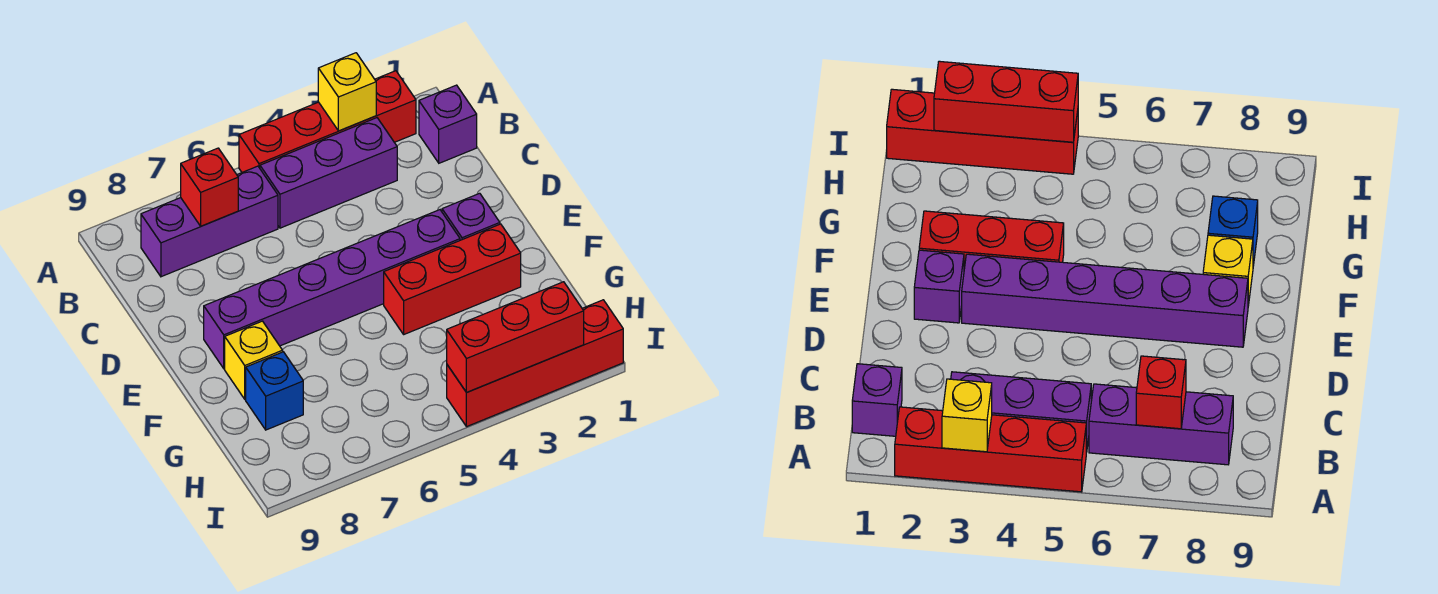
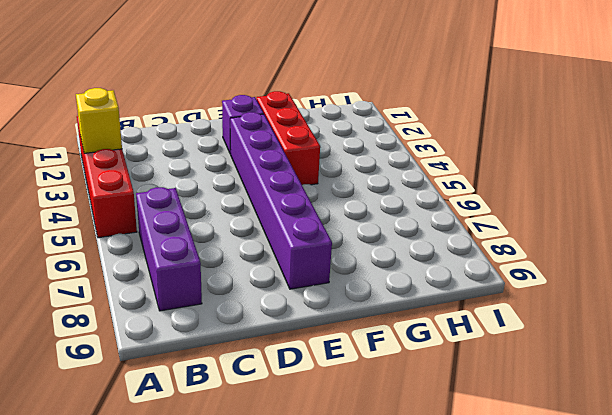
none -> purple brick B1 level 1
none -> purple brick B3:B5 level 1
none -> yellow brick F8 level 1

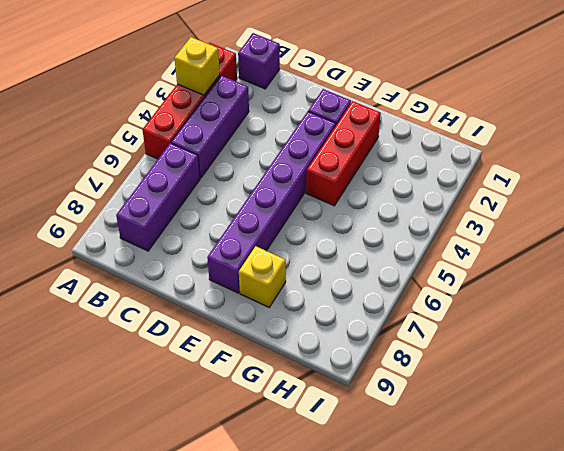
none -> blue brick G8 level 1
none -> red brick I1:I4 level 1
none -> red brick B7 level 2

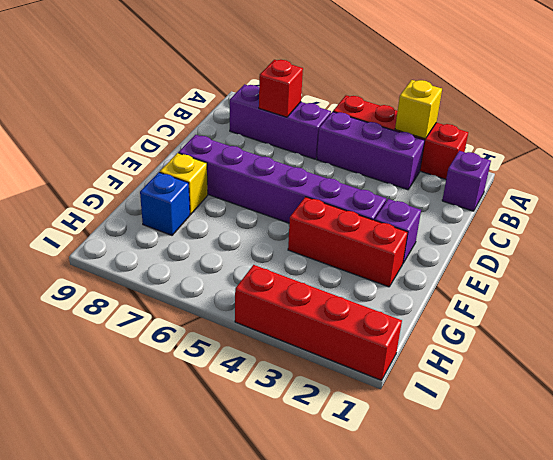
none -> red brick I2:I4 level 2

